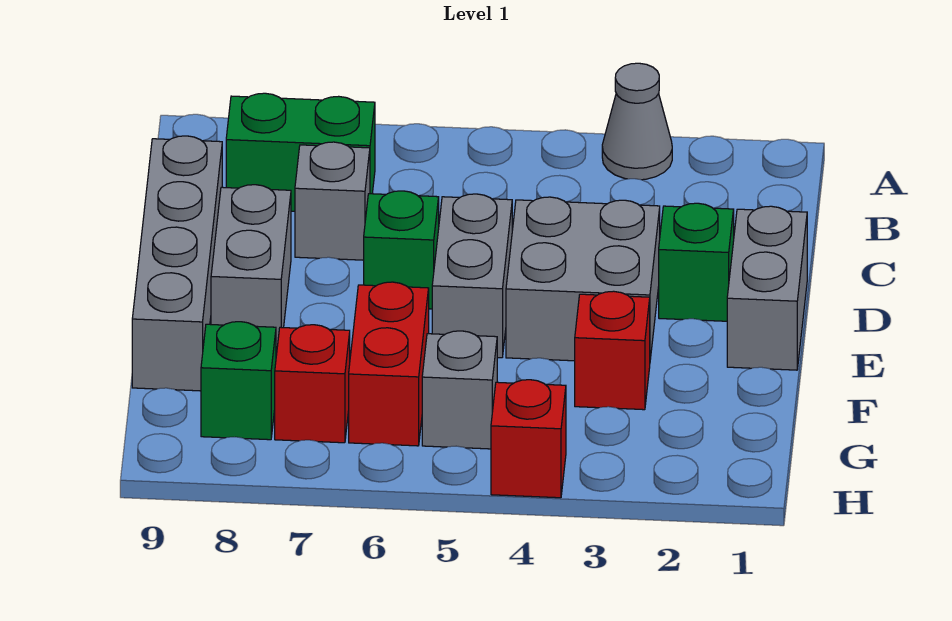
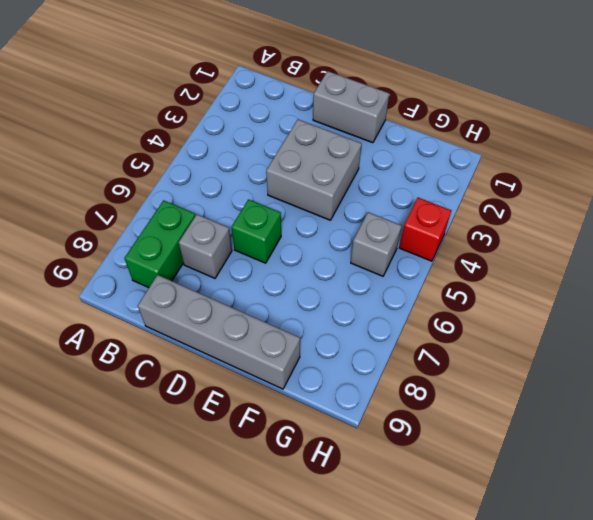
none -> grey cone A3 level 1
none -> green brick D2 level 1
none -> grey brick D5:E5 level 1

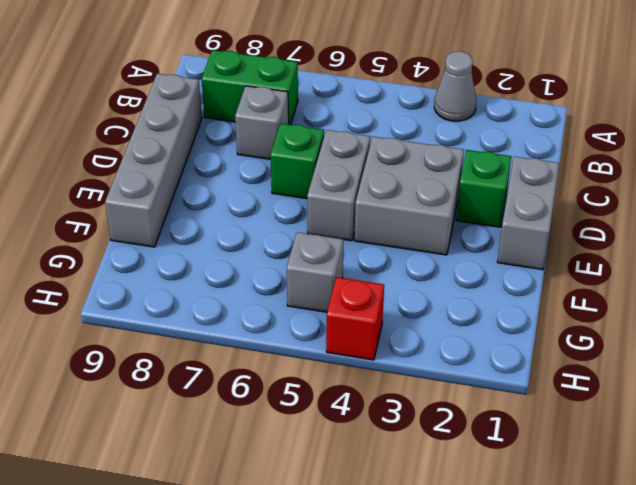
none -> grey brick D8:E8 level 1
none -> red brick F3 level 1
none -> red brick F6:G6 level 1

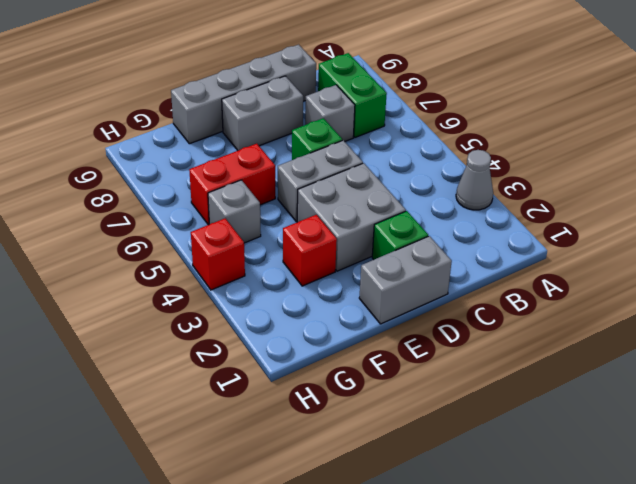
none -> red brick G7 level 1
none -> green brick G8 level 1

